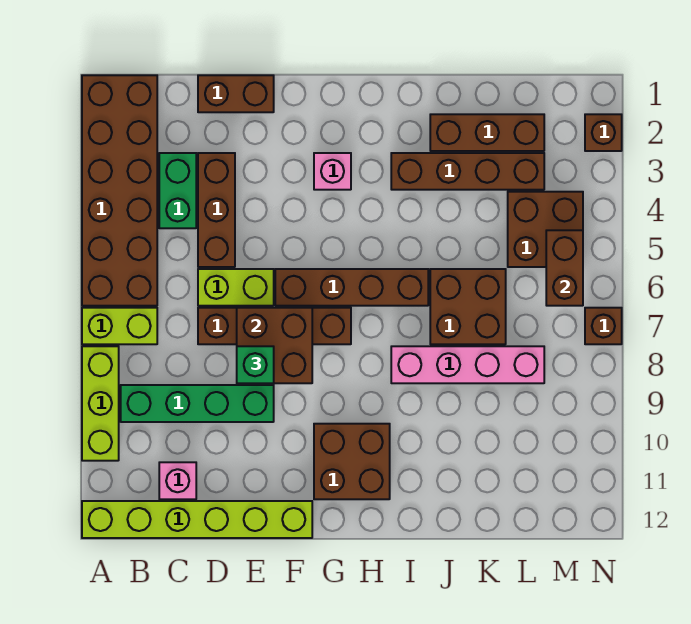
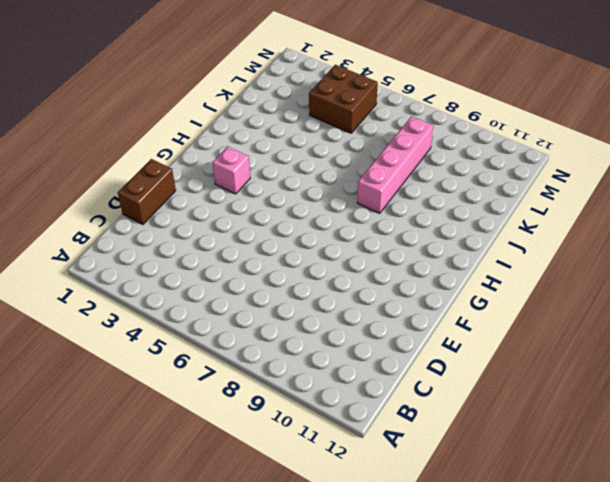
none -> brown brick A1:B6 level 1
none -> lime brick A7:B7 level 1
none -> lime brick A8:A10 level 1

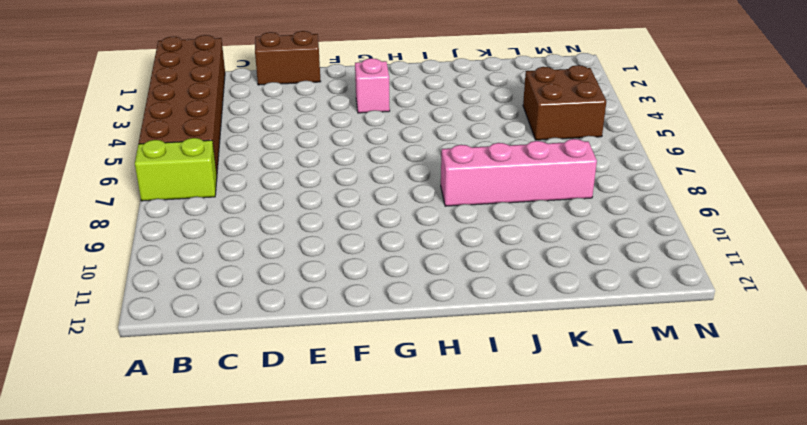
none -> lime brick A8:A10 level 1
none -> lime brick A12:F12 level 1
none -> green brick B9:E9 level 1

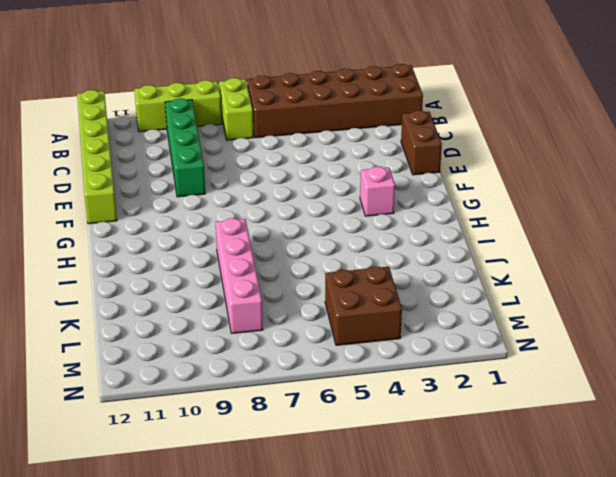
none -> green brick C3:C4 level 1
none -> pink brick C11 level 1
none -> brown brick D3:D5 level 1

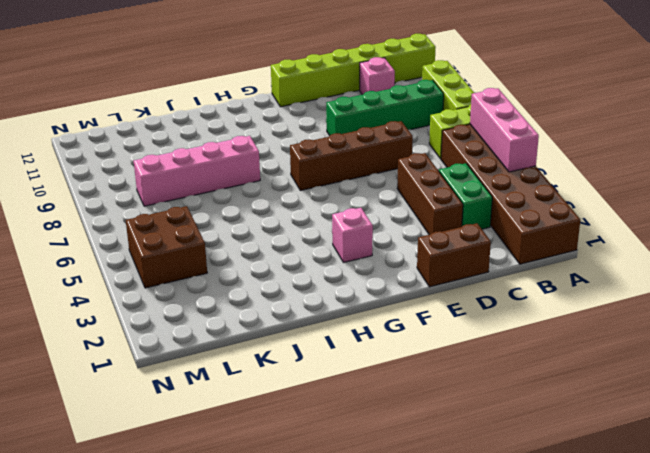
pink brick A4:A6 level 2 -> none
none -> lime brick D6:E6 level 1
none -> brown brick F6:I6 level 1
none -> brown brick G10:H11 level 1

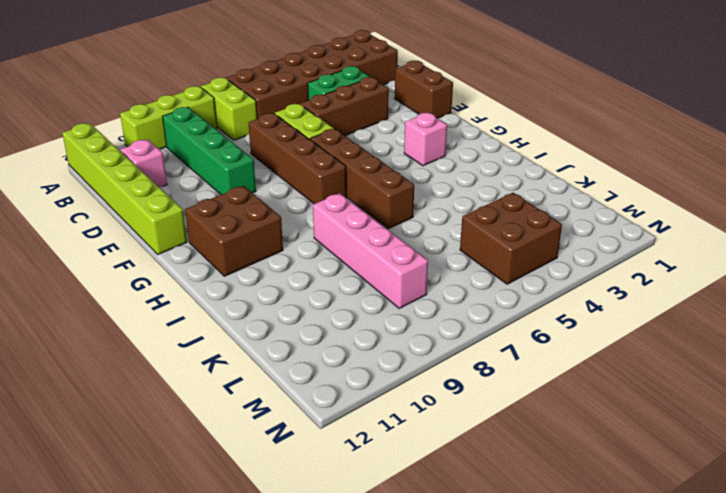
none -> brown brick I3:L3 level 1
none -> brown brick J2:L2 level 1
none -> brown brick J6:K7 level 1

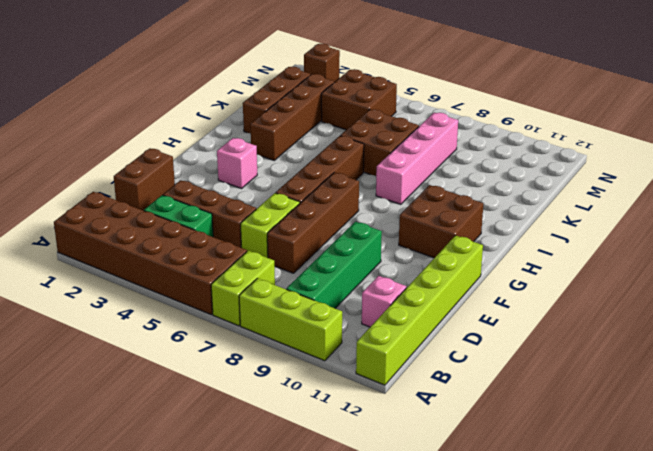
none -> brown brick N7 level 1
none -> brown brick E7:F8 level 2
none -> brown brick M5:M6 level 2

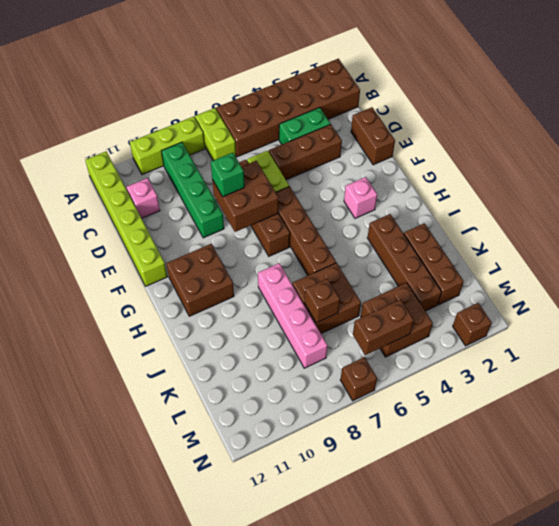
brown brick K7 level 2 -> none

